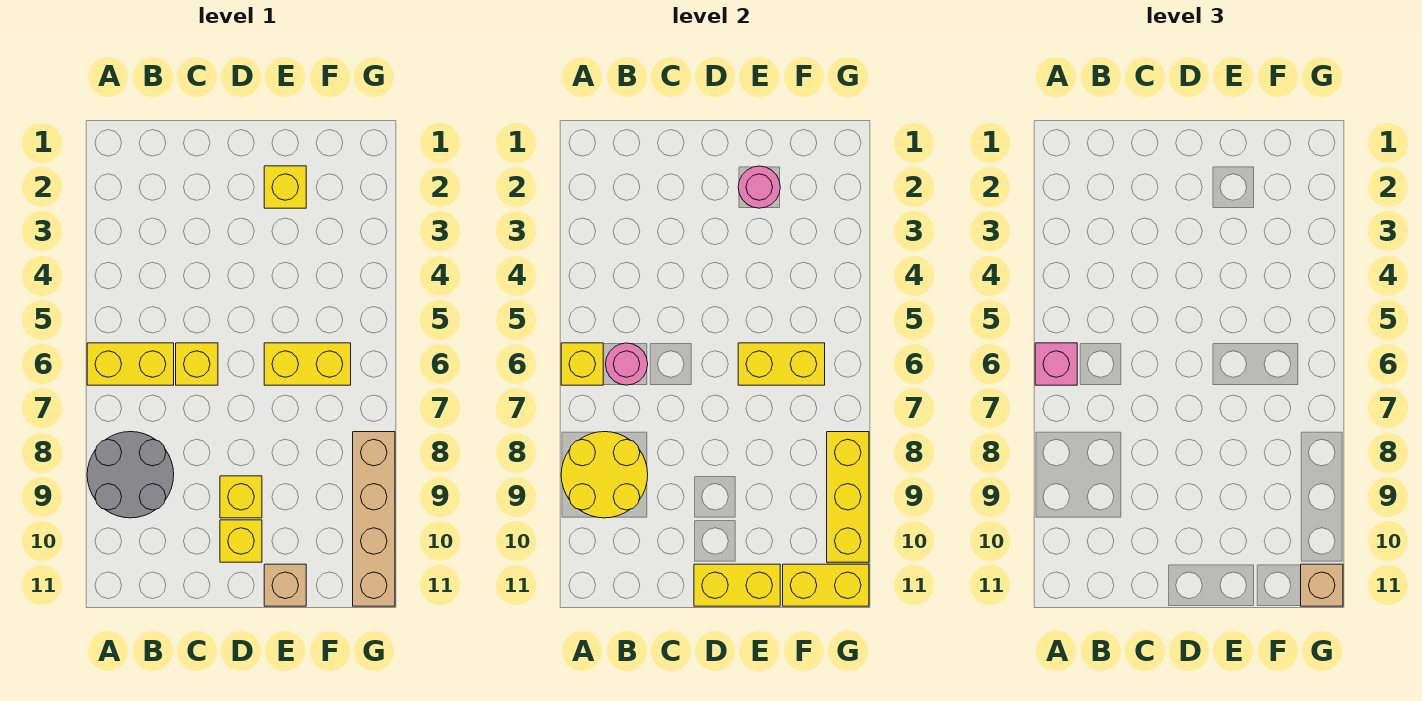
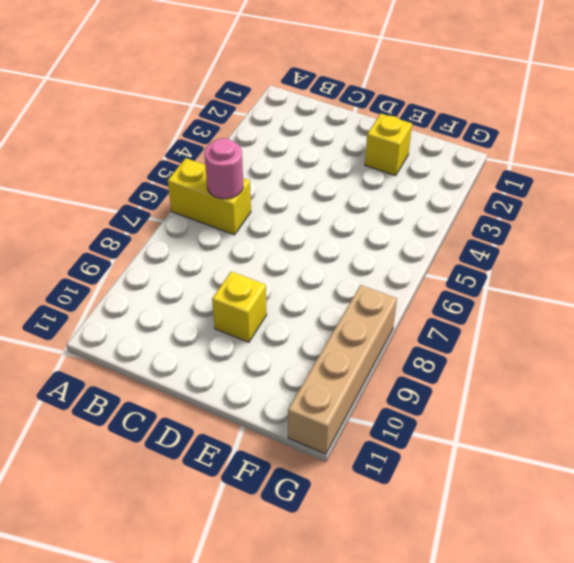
none -> grey round brick A8:B9 level 1
none -> yellow brick C6 level 1
none -> yellow brick D10 level 1

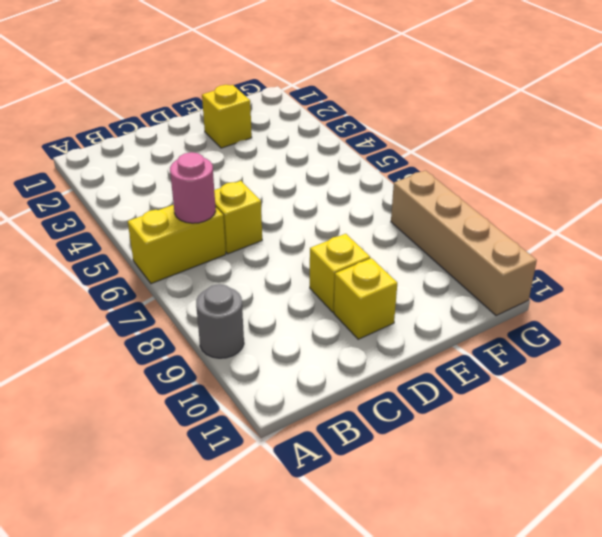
grey round brick A9 level 1 -> grey round brick A8:B9 level 1
none -> yellow brick E6:F6 level 1
none -> tan brick E11 level 1
none -> yellow brick A6 level 2

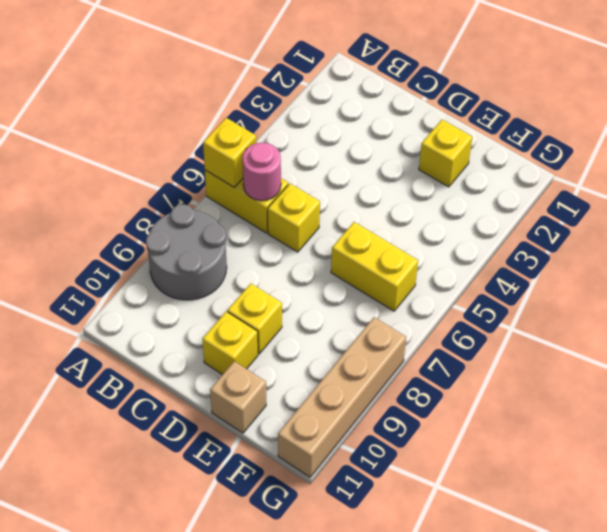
none -> yellow round brick A8:B9 level 2
none -> yellow brick D11:E11 level 2
none -> pink round brick E2 level 2

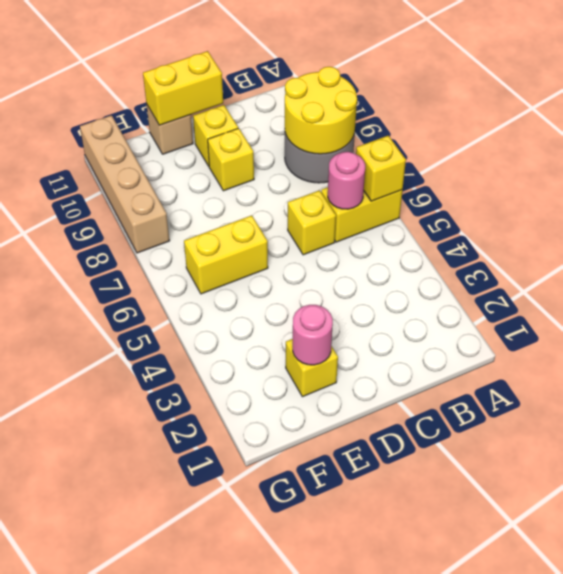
none -> yellow brick E6:F6 level 2
none -> yellow brick F11:G11 level 2
none -> yellow brick G8:G10 level 2

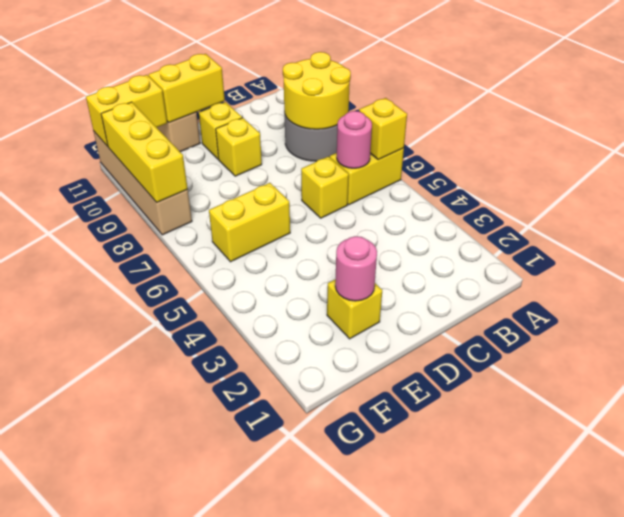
none -> yellow brick E6:F6 level 2
none -> pink brick A6 level 3
none -> tan brick G11 level 3

